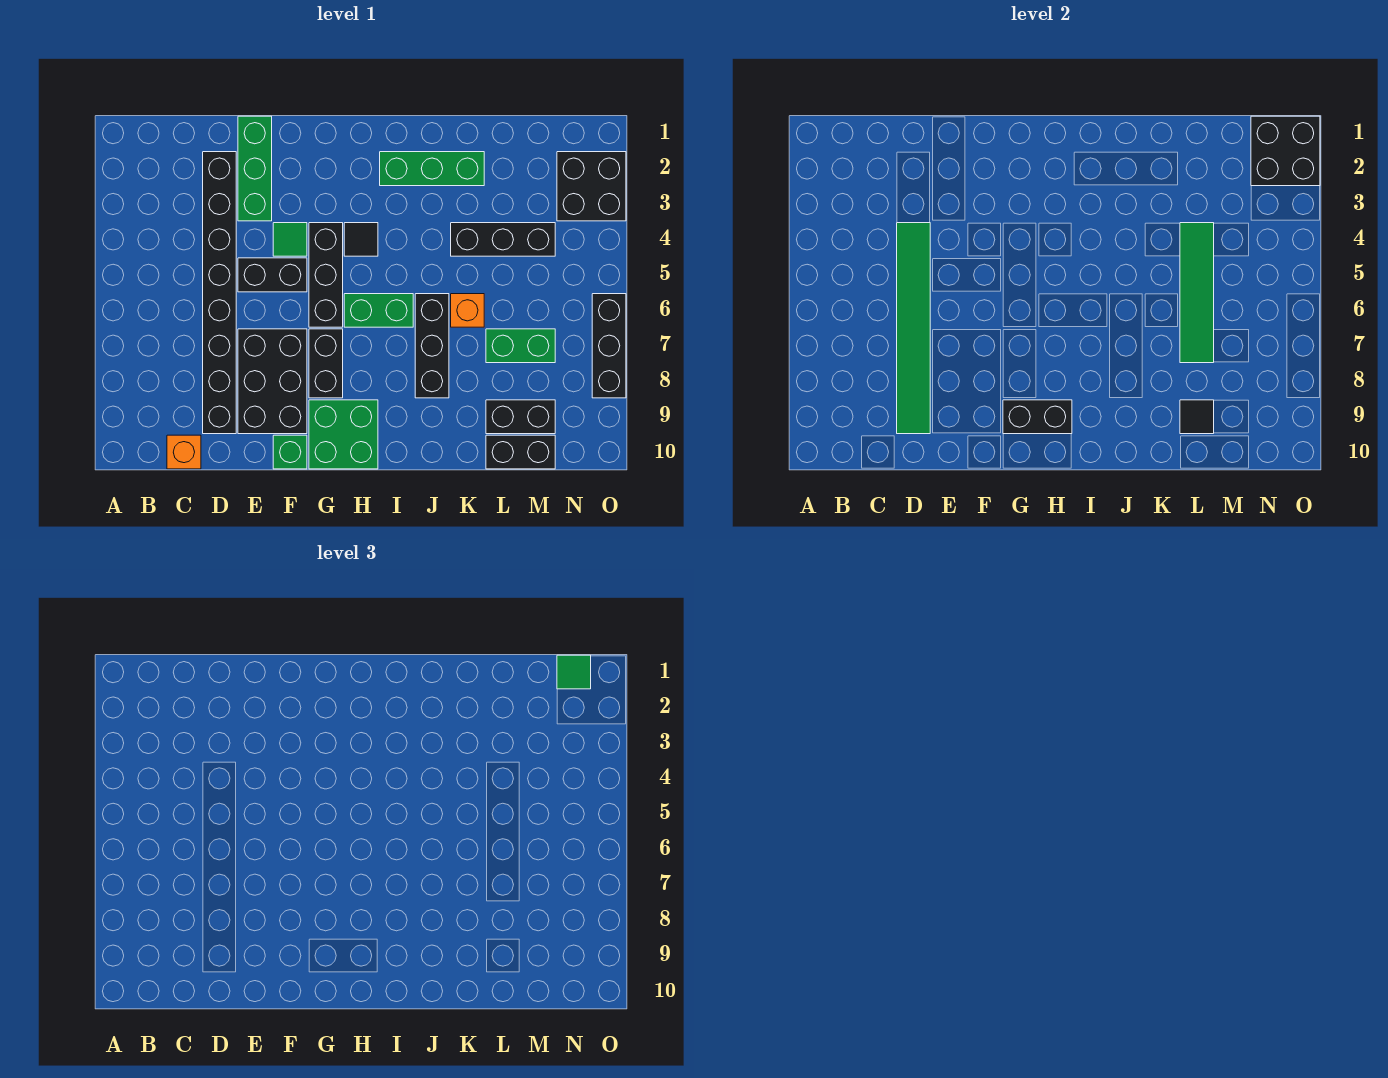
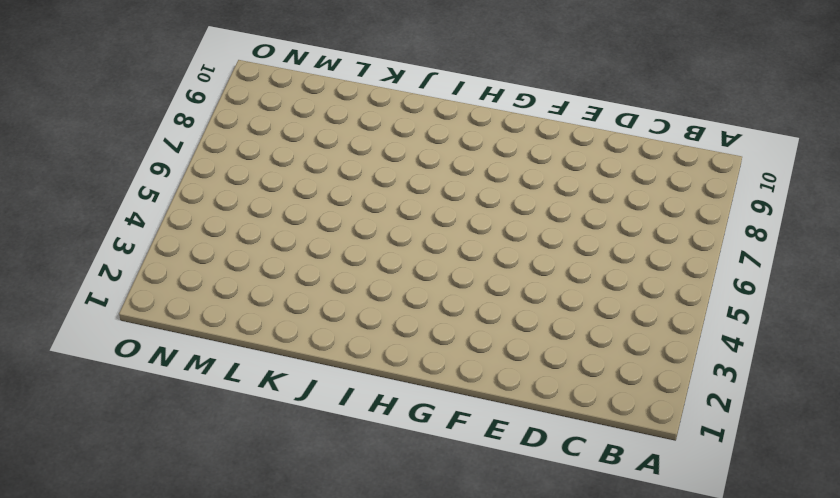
none -> orange brick C10 level 1
none -> black brick D2:D9 level 1
none -> green brick E1:E3 level 1

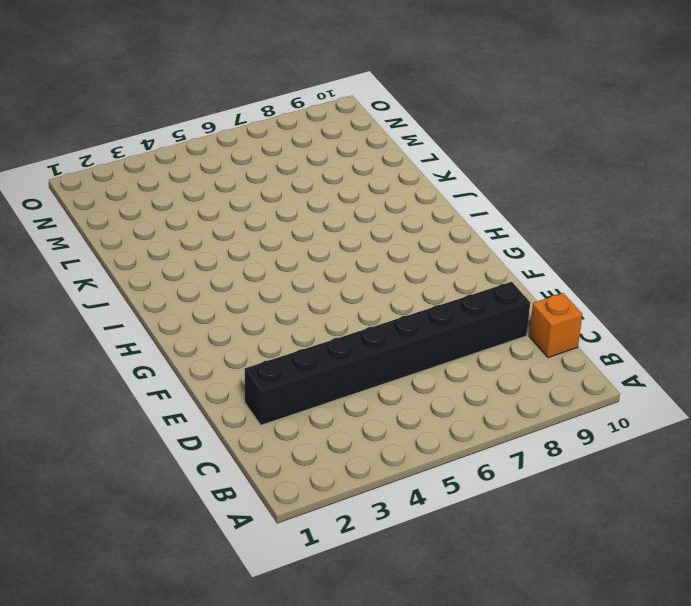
none -> green brick E1:E3 level 1
none -> black brick E5:F5 level 1
none -> black brick E7:F9 level 1

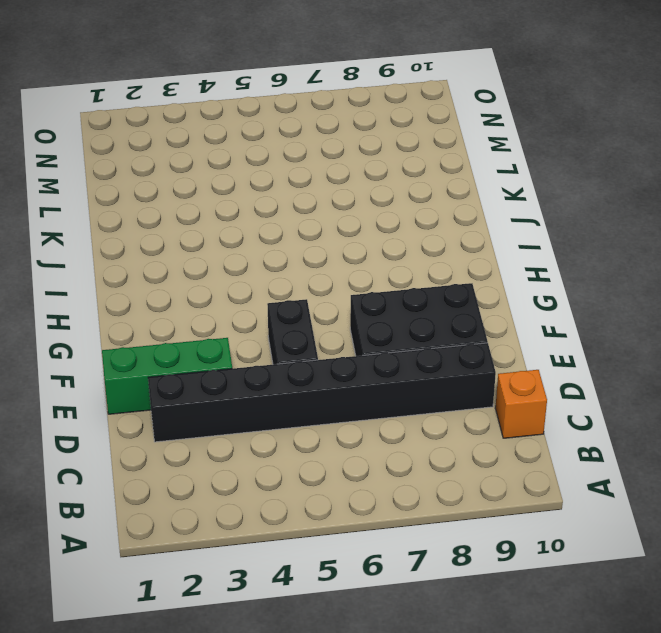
none -> green tile F4 level 1
none -> green brick F10 level 1
none -> black brick G4:G6 level 1

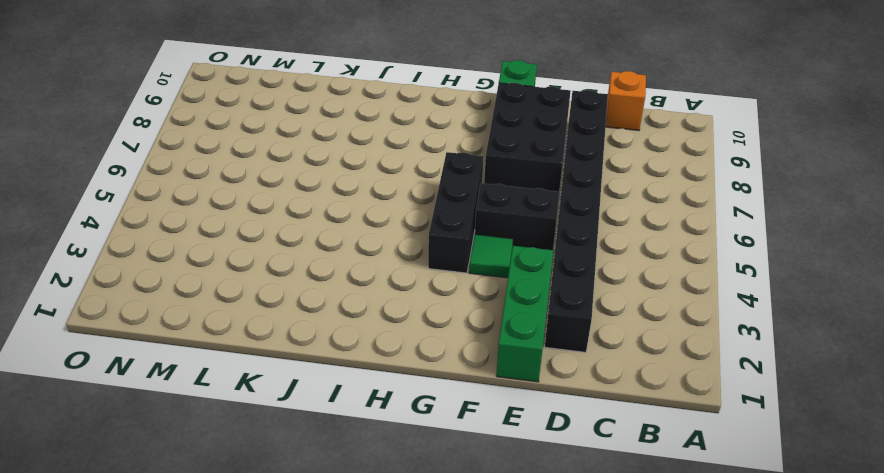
none -> black brick G7:G8 level 1
none -> green brick G9:H10 level 1
none -> black tile H4 level 1

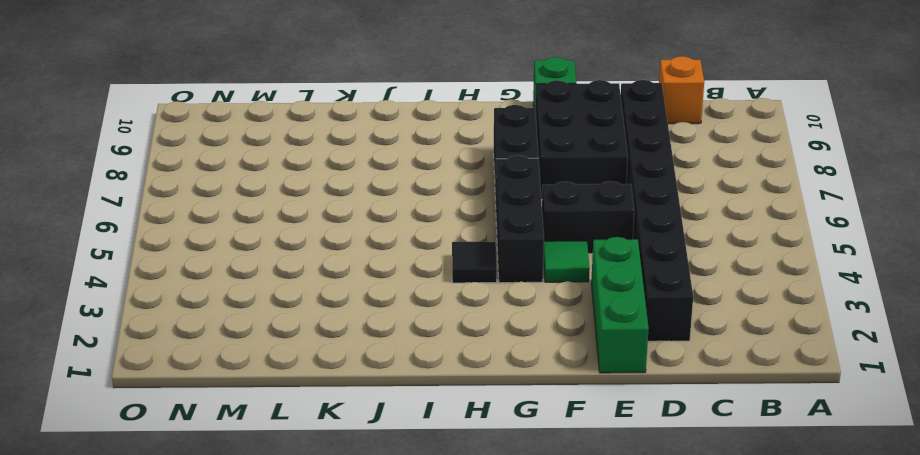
none -> green brick G9:H10 level 1
none -> green brick H6:I6 level 1
none -> green brick I2:K2 level 1

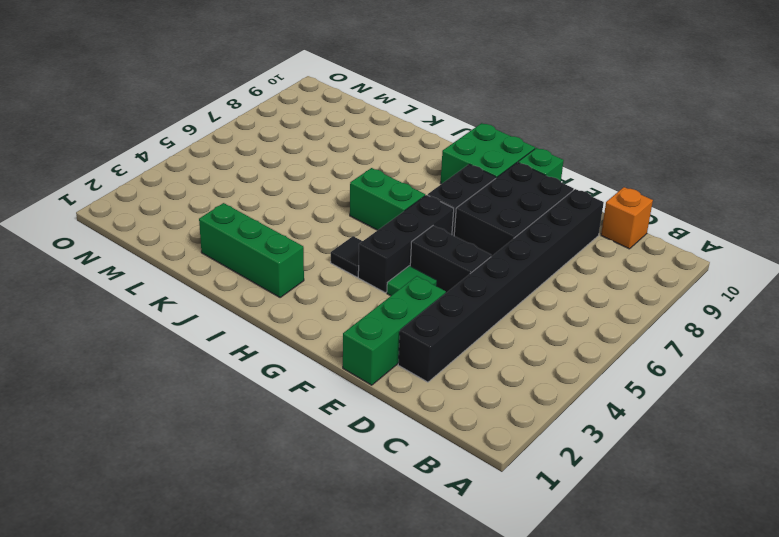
none -> black brick J6:J8 level 1
none -> black brick K4:M4 level 1
none -> orange brick K6 level 1

